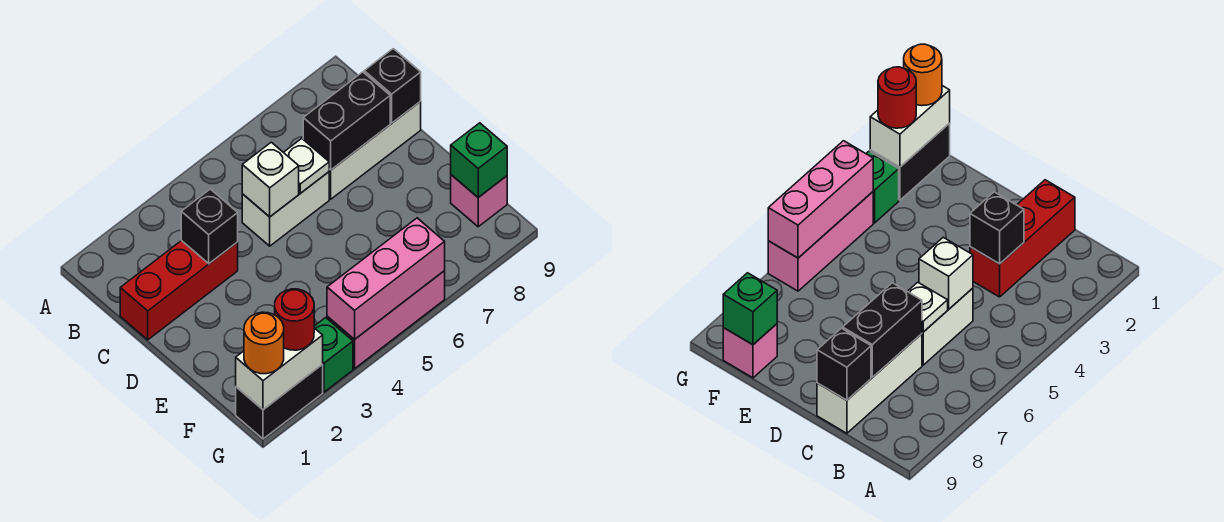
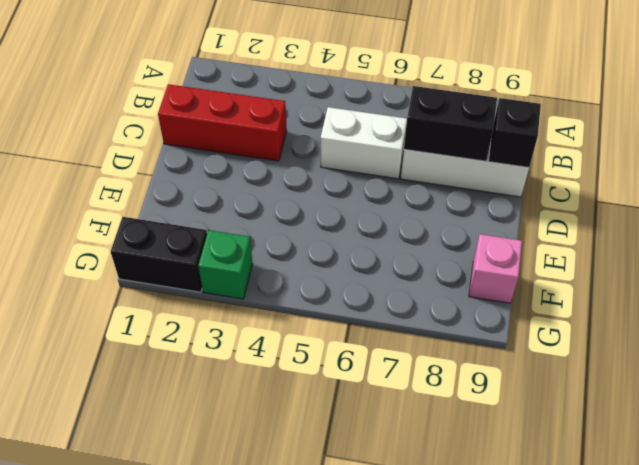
none -> pink brick G4:G6 level 1
none -> black brick C3 level 2
none -> white brick C5 level 2

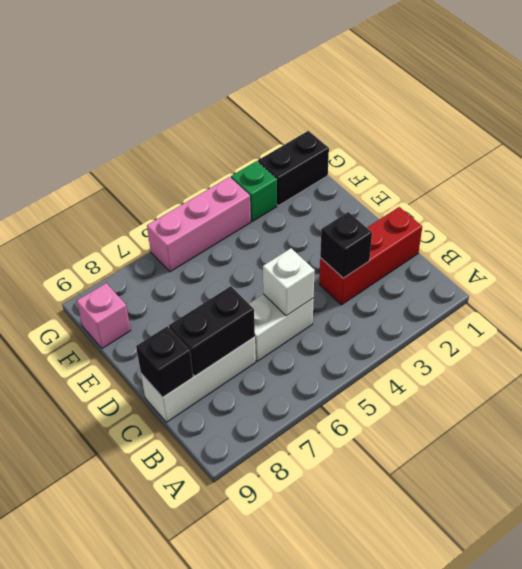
none -> white plate C6 level 2
none -> green brick F9 level 2
none -> white brick G1:G2 level 2

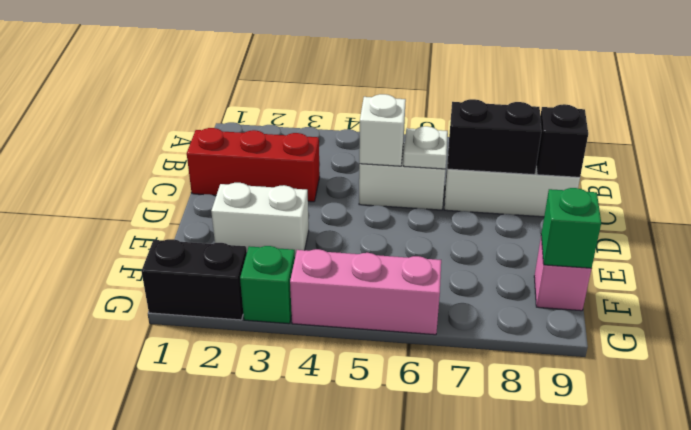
white brick E2:E3 level 1 -> white brick G1:G2 level 2
none -> black brick C3 level 2
none -> pink brick G4:G6 level 2
none -> orange round brick G1 level 3

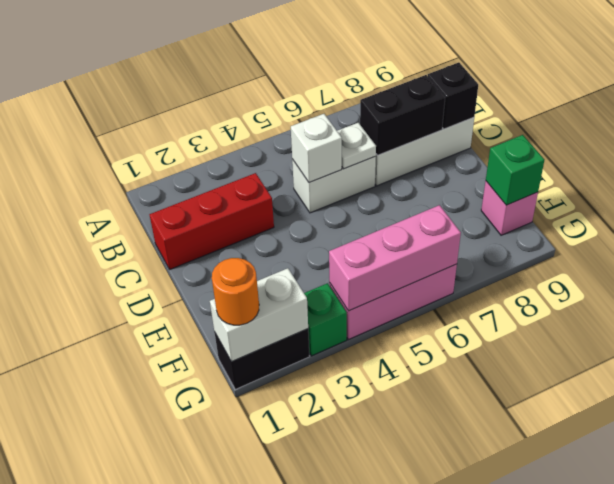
none -> black brick C3 level 2
none -> red round brick G2 level 3

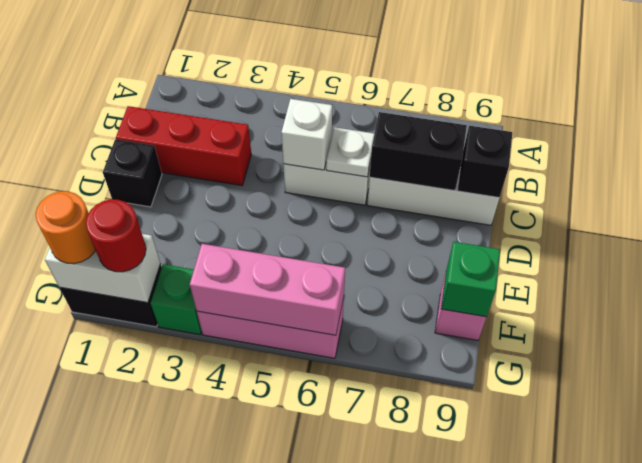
black brick D1 level 1 -> black brick C3 level 2

